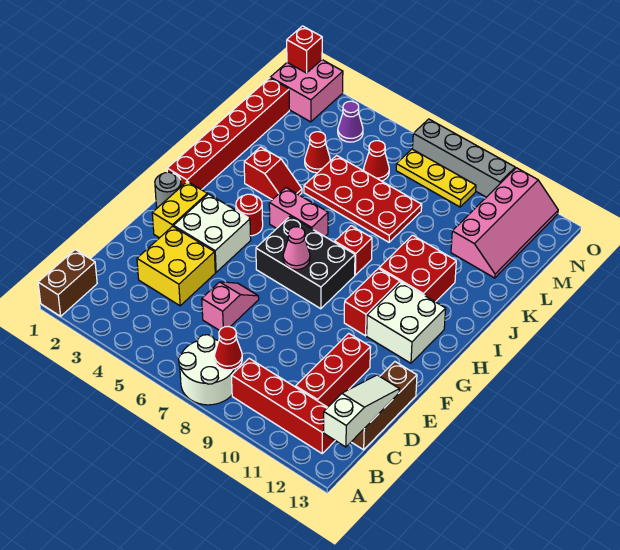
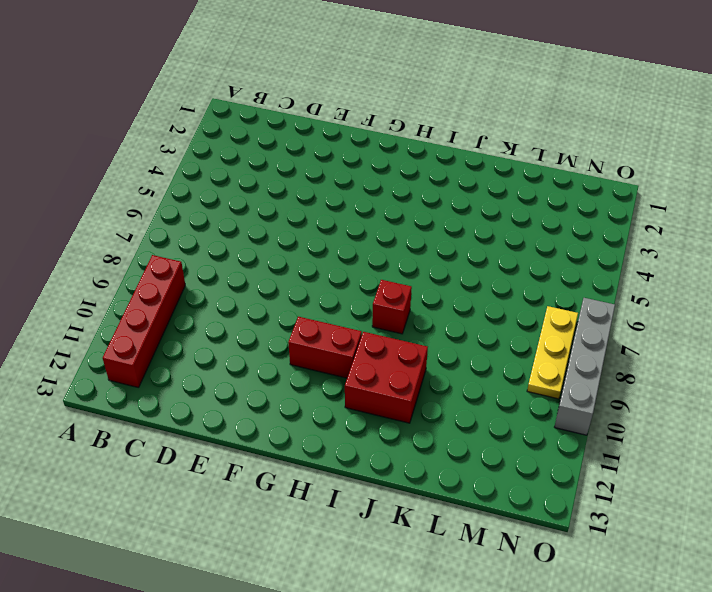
none -> brown brick A1:B1 level 1
none -> white round brick A7:B8 level 1
none -> red brick C11:E11 level 1
none -> brown brick C13:E13 level 1

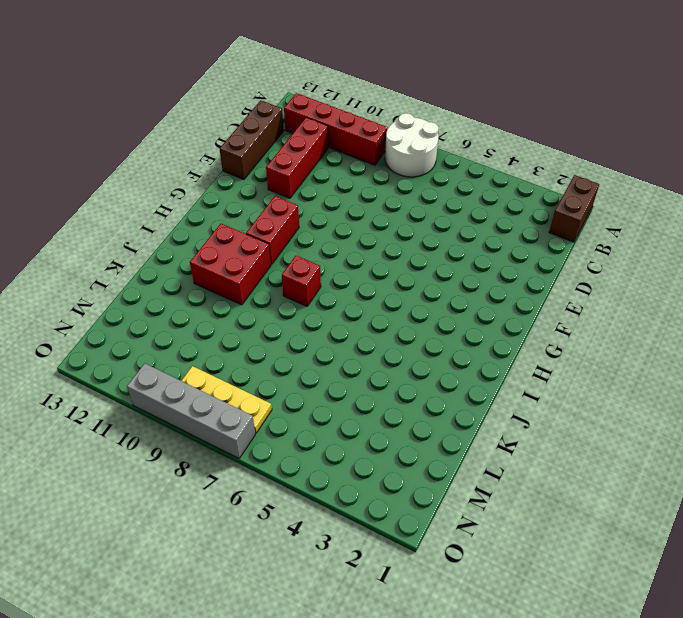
none -> yellow brick D3:E4 level 1
none -> pink slope D6:E6 level 1 top D
none -> yellow brick F2:G2 level 1
none -> white brick F3:G4 level 1

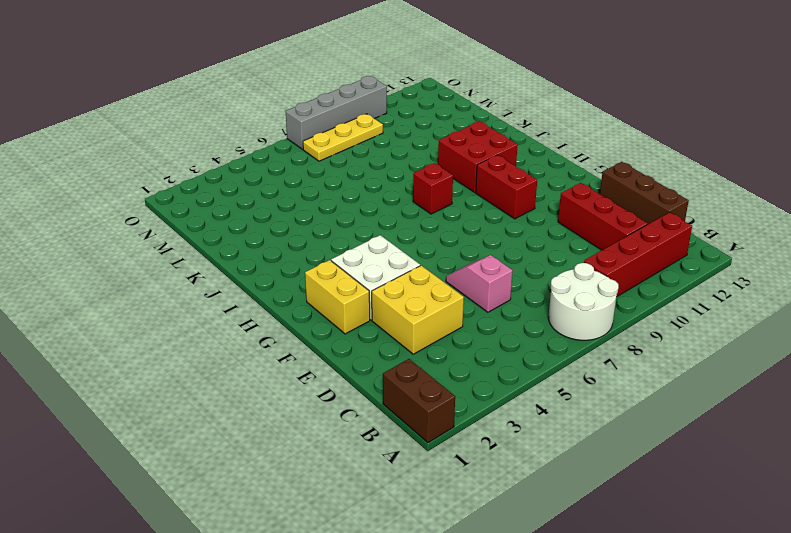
none -> grey round brick G1 level 1
none -> black brick G6:H8 level 1
none -> white brick G11:H12 level 1
none -> red brick H1:M1 level 1

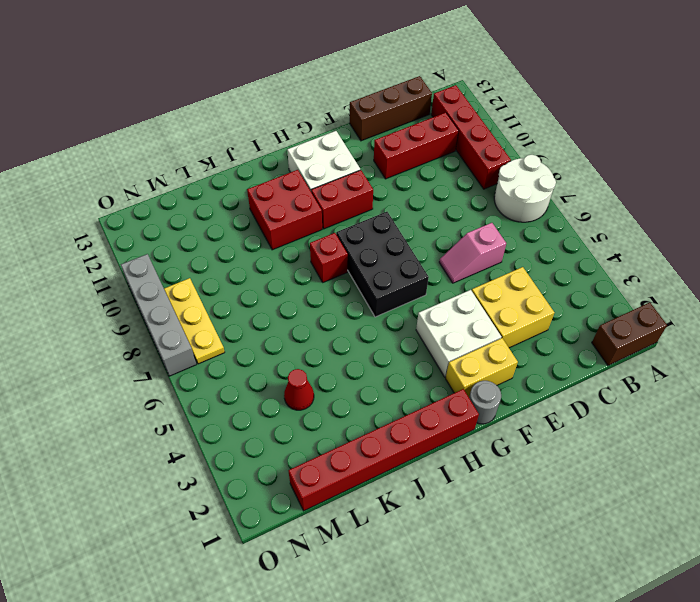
none -> red round brick H4 level 1
none -> pink brick I5:I6 level 1
none -> red slope J3:J4 level 1 top 3
none -> red plate K5:L8 level 1

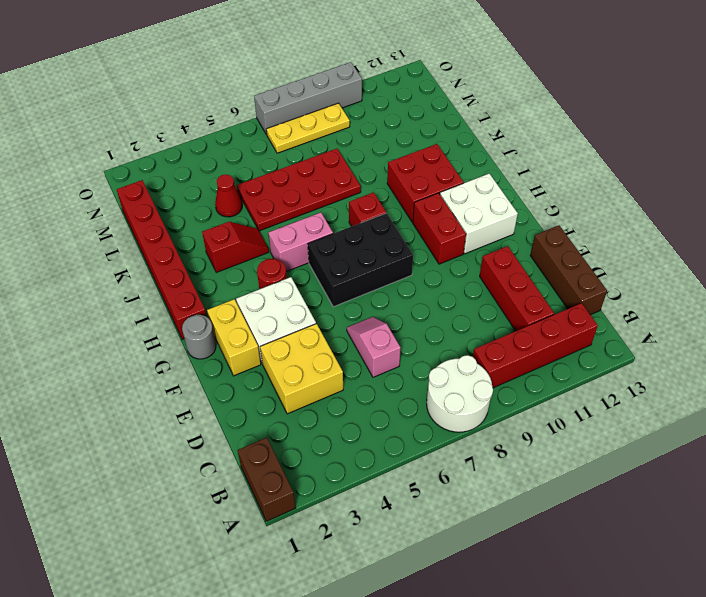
none -> pink slope L11:O12 level 1 top 11
none -> red cone M6 level 1
none -> pink brick N1:O2 level 1
none -> purple cone N4 level 1

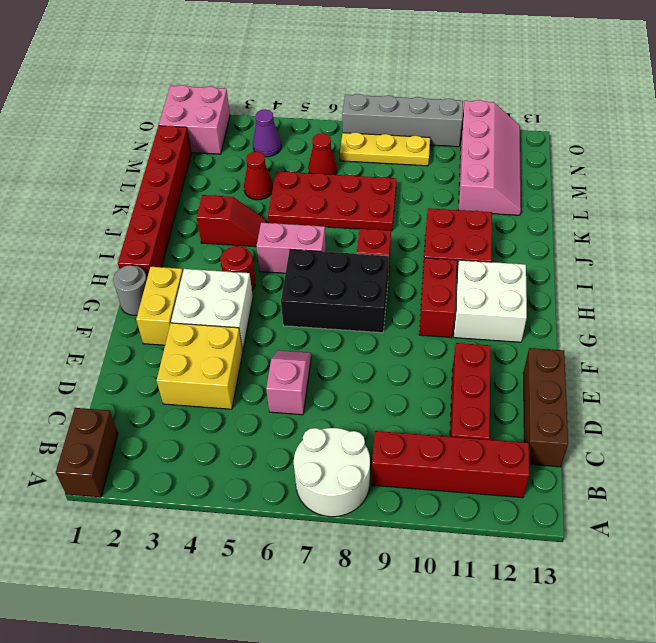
none -> red cone B8 level 2
none -> white slope B13:D13 level 2 top B
none -> pink cone G7 level 2
none -> red brick O1 level 2

